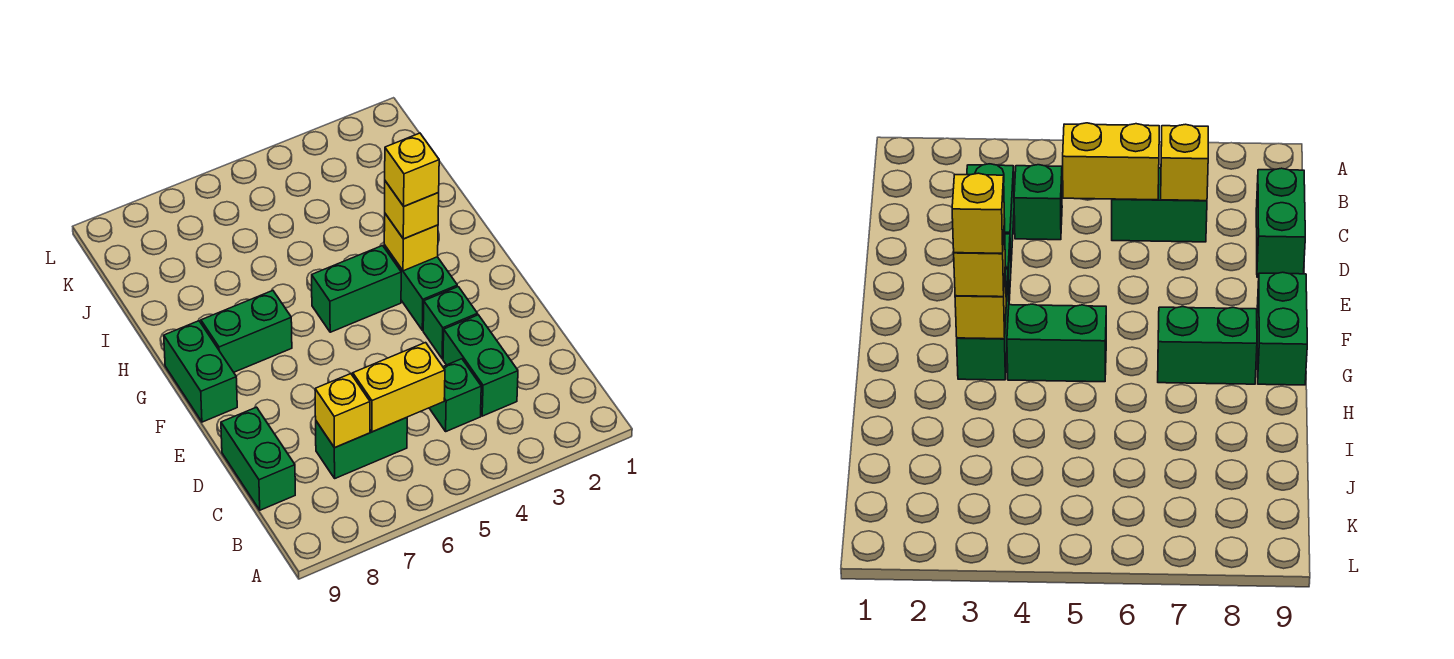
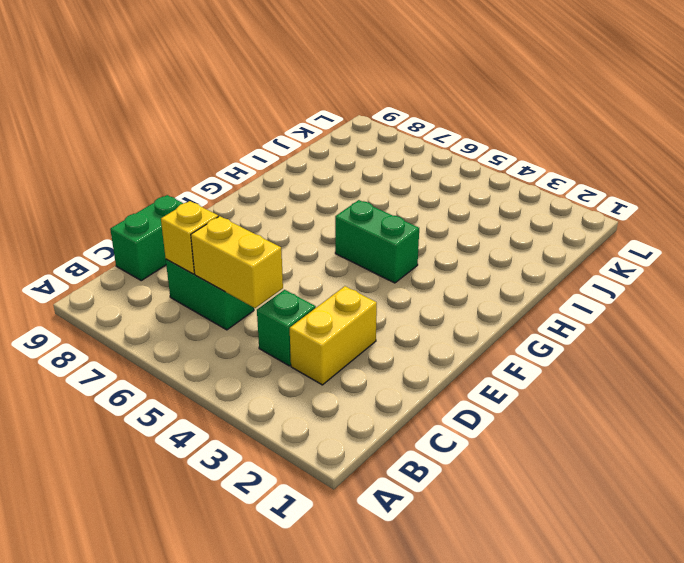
yellow brick C3:D3 level 1 -> green brick C3:D3 level 1
none -> green brick E3 level 1
none -> green brick F3:G3 level 1
none -> green brick F9:G9 level 1

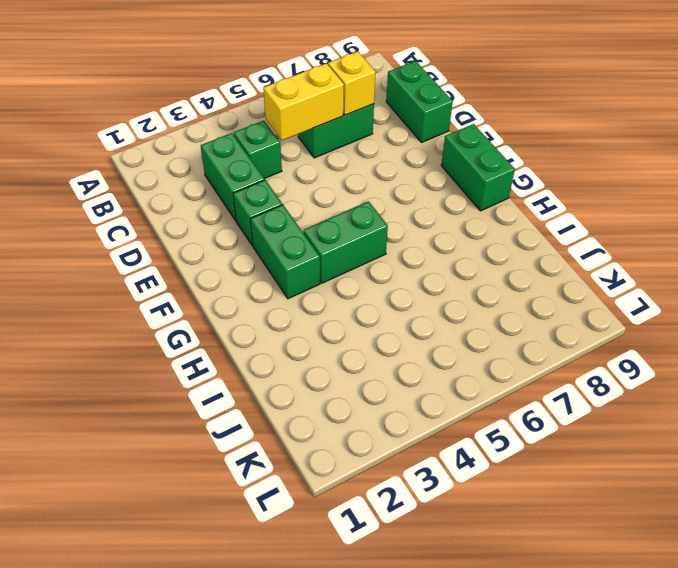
none -> green brick G7:G8 level 1
none -> yellow brick G3 level 2
none -> yellow brick G3 level 3

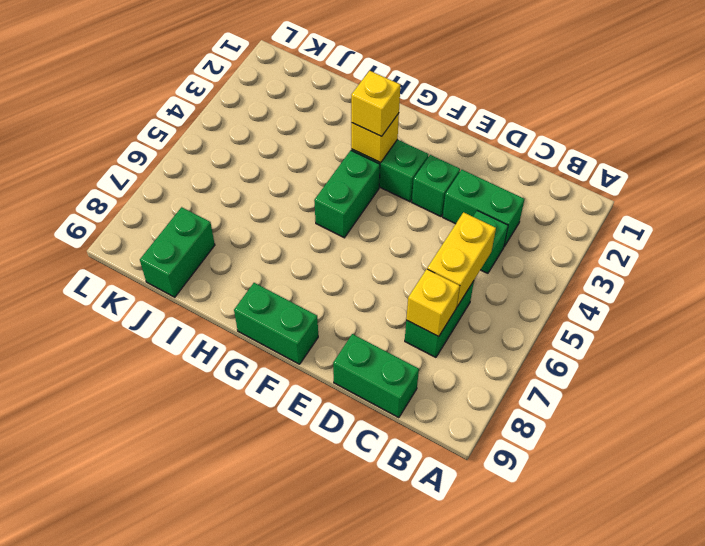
green brick J8:J9 level 1 -> green brick G7:G8 level 1
none -> yellow brick G3 level 4

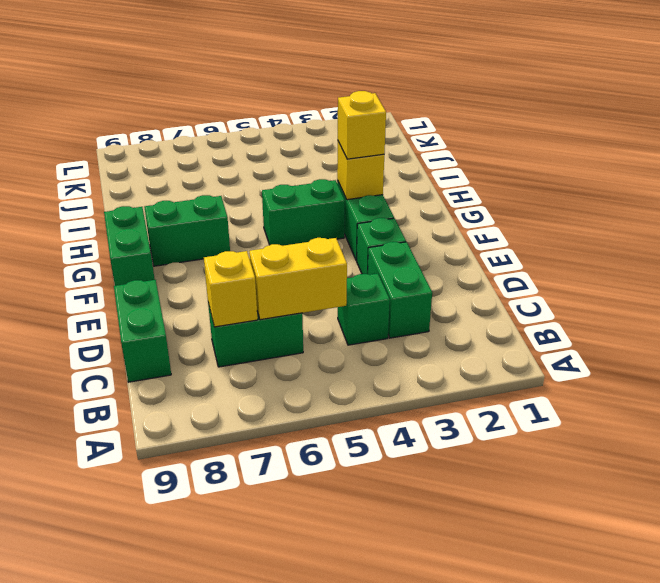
none -> yellow brick G3 level 4

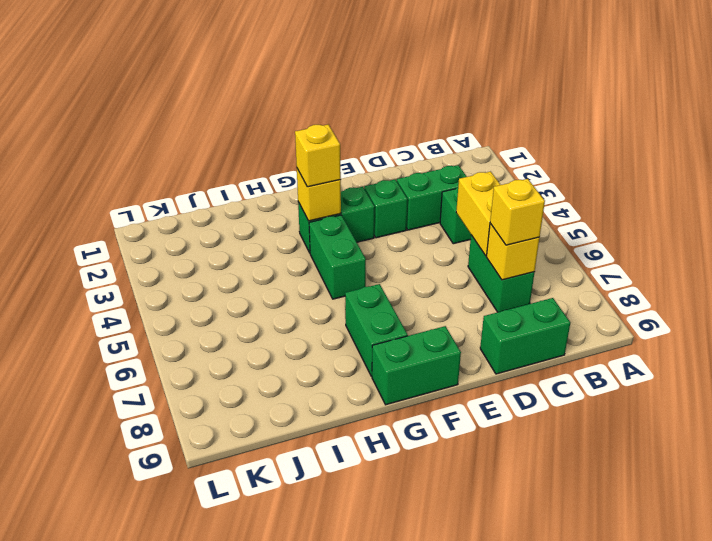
yellow brick C7 level 3 -> yellow brick G3 level 4

